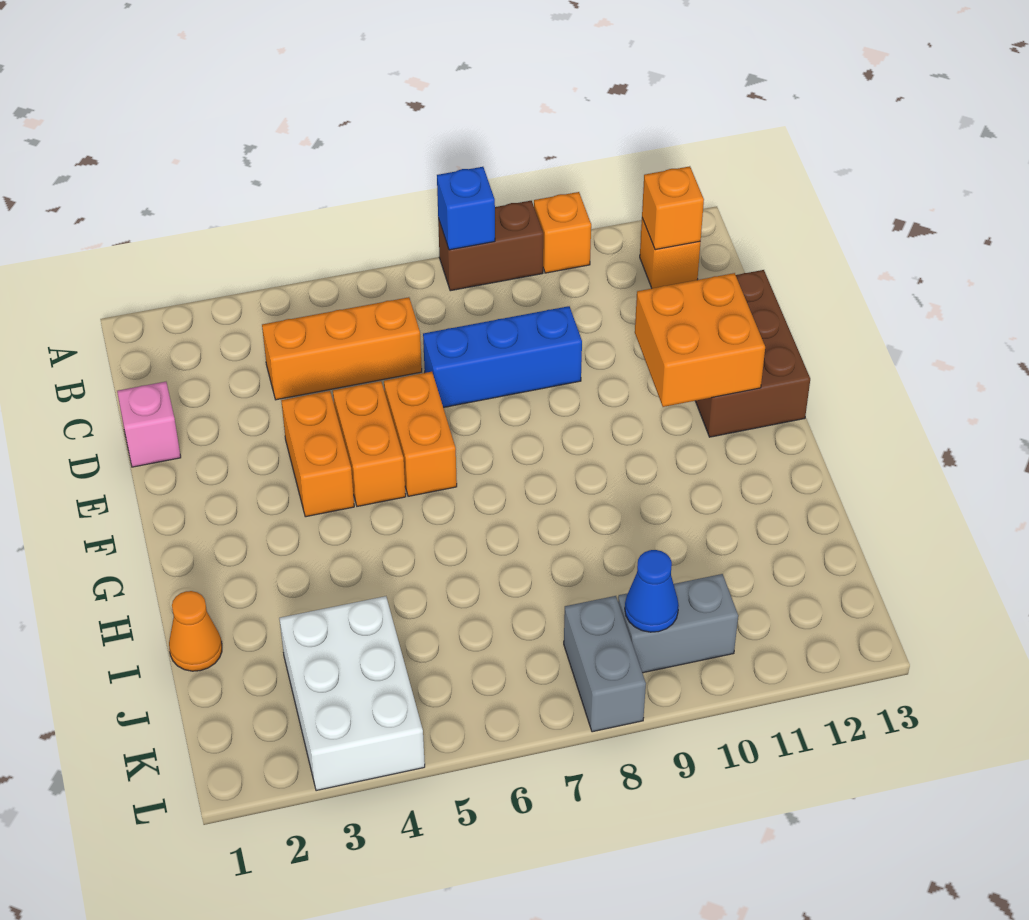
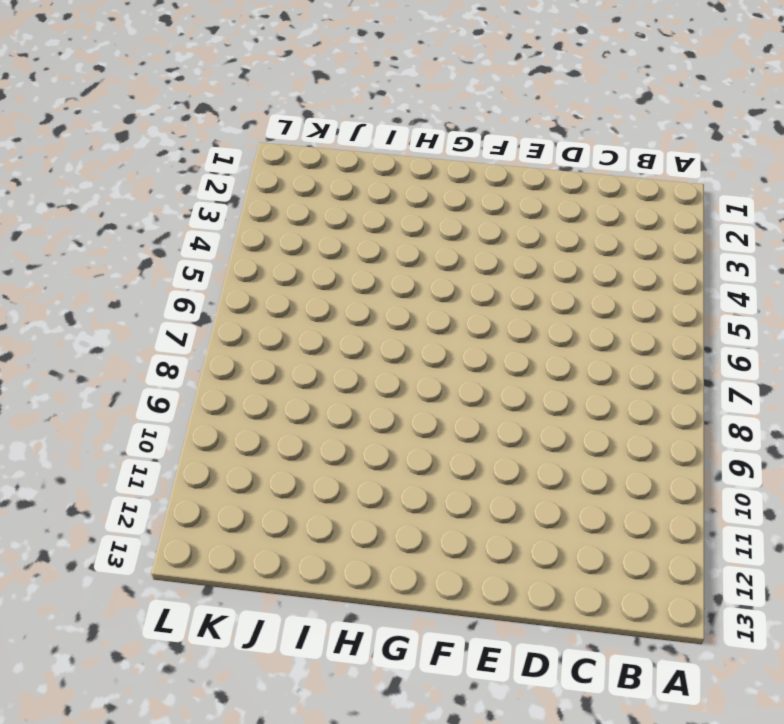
none -> brown brick A8:A9 level 1
none -> orange brick A10 level 1
none -> orange brick B12 level 1

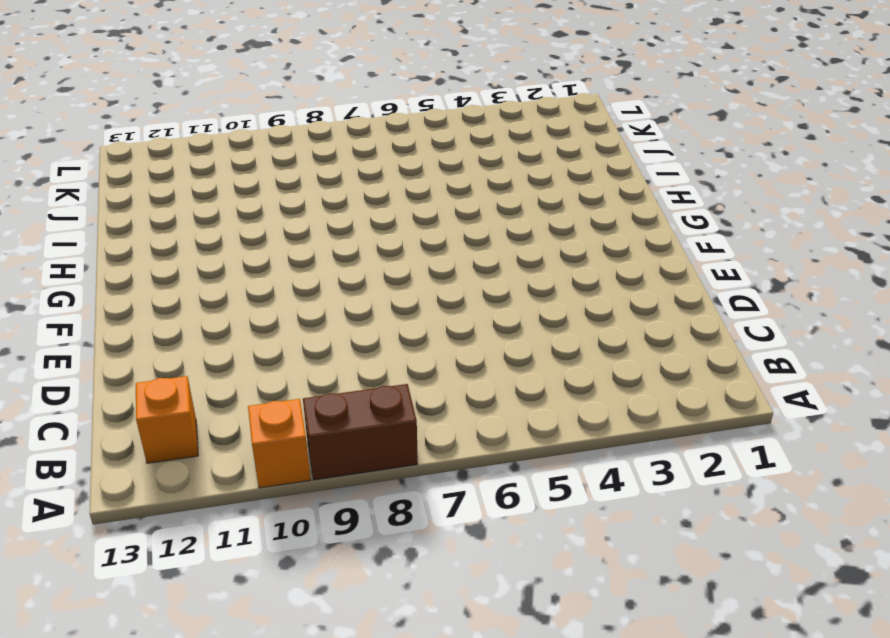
none -> orange brick C4:C6 level 1
none -> pink brick D1 level 1
none -> blue brick D7:D9 level 1

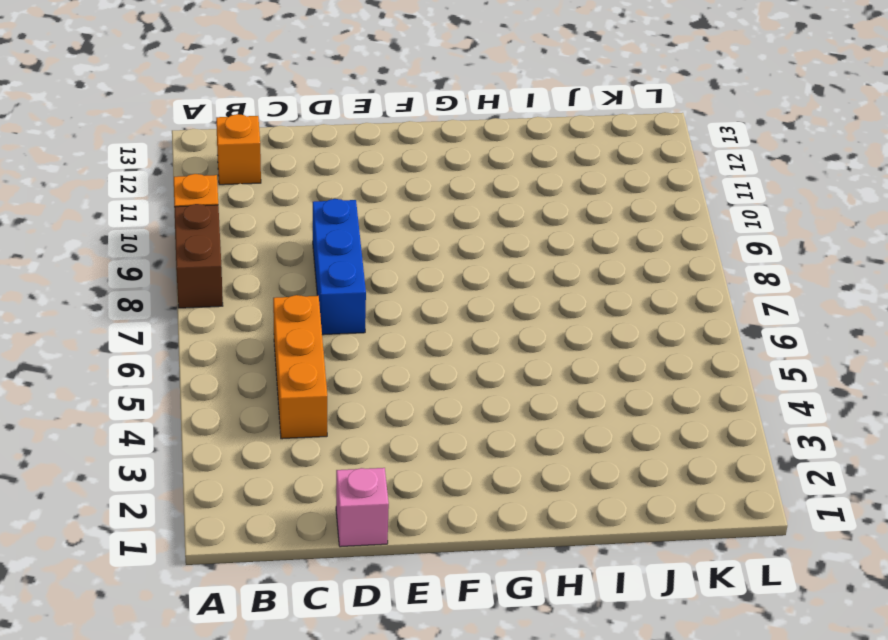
none -> brown brick D12:F13 level 1
none -> orange brick E4:F4 level 1
none -> orange brick E5:F5 level 1

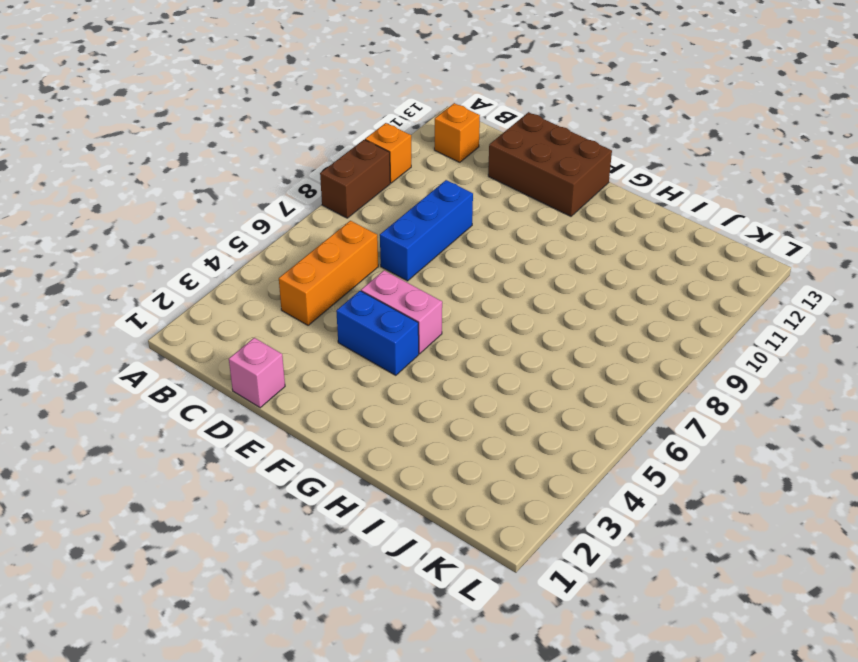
blue brick E4:F4 level 1 -> orange brick E4:F4 level 1
pink brick E5:F5 level 1 -> orange brick E5:F5 level 1
none -> orange brick E6:F6 level 1
none -> orange cone I1 level 1
none -> white brick J3:L4 level 1

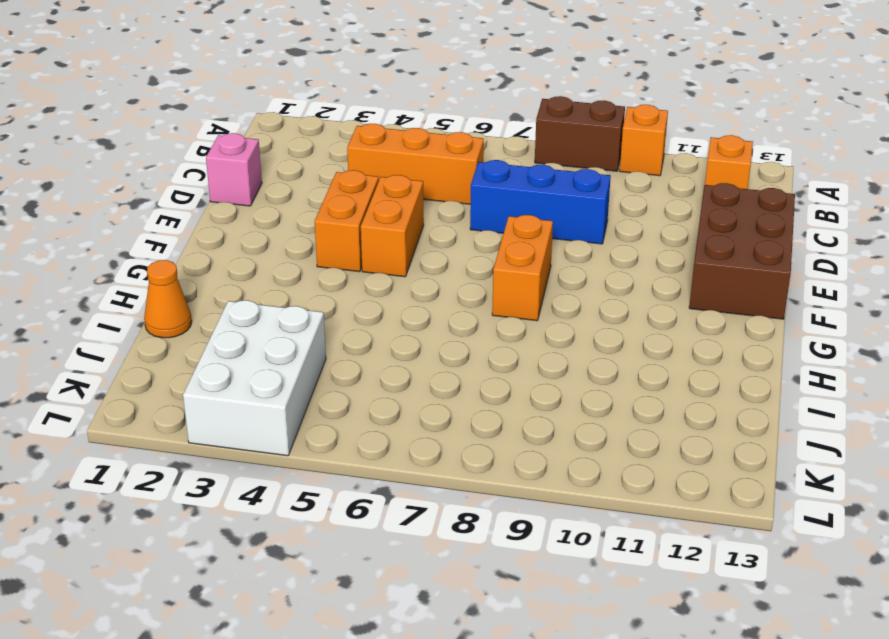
orange brick F8:G8 level 1 -> orange brick E6:F6 level 1
none -> grey brick K8:L8 level 1
none -> grey brick K9:K10 level 1
none -> blue brick A8 level 2

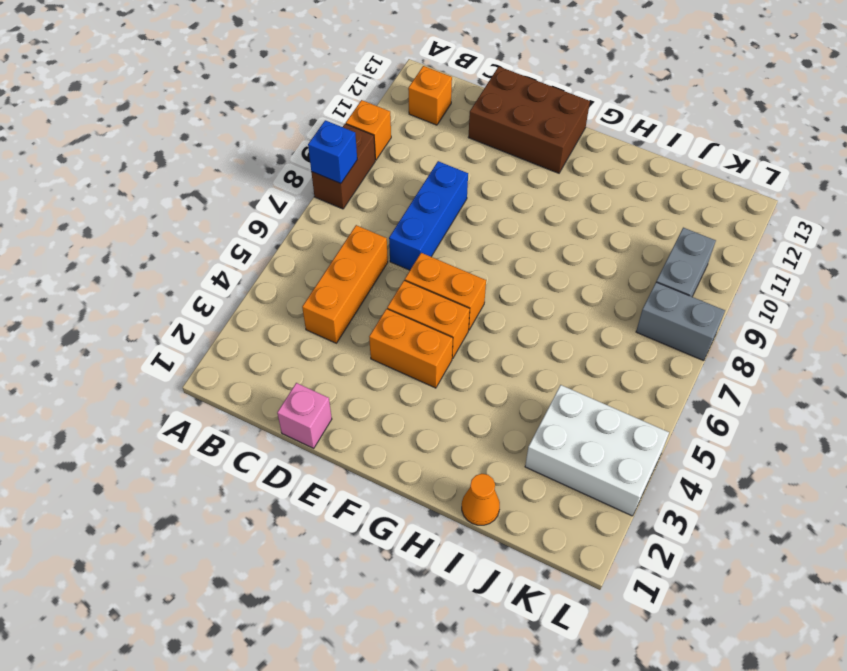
none -> orange brick B12 level 2
none -> orange brick E11:F12 level 2
none -> blue cone K9 level 2

